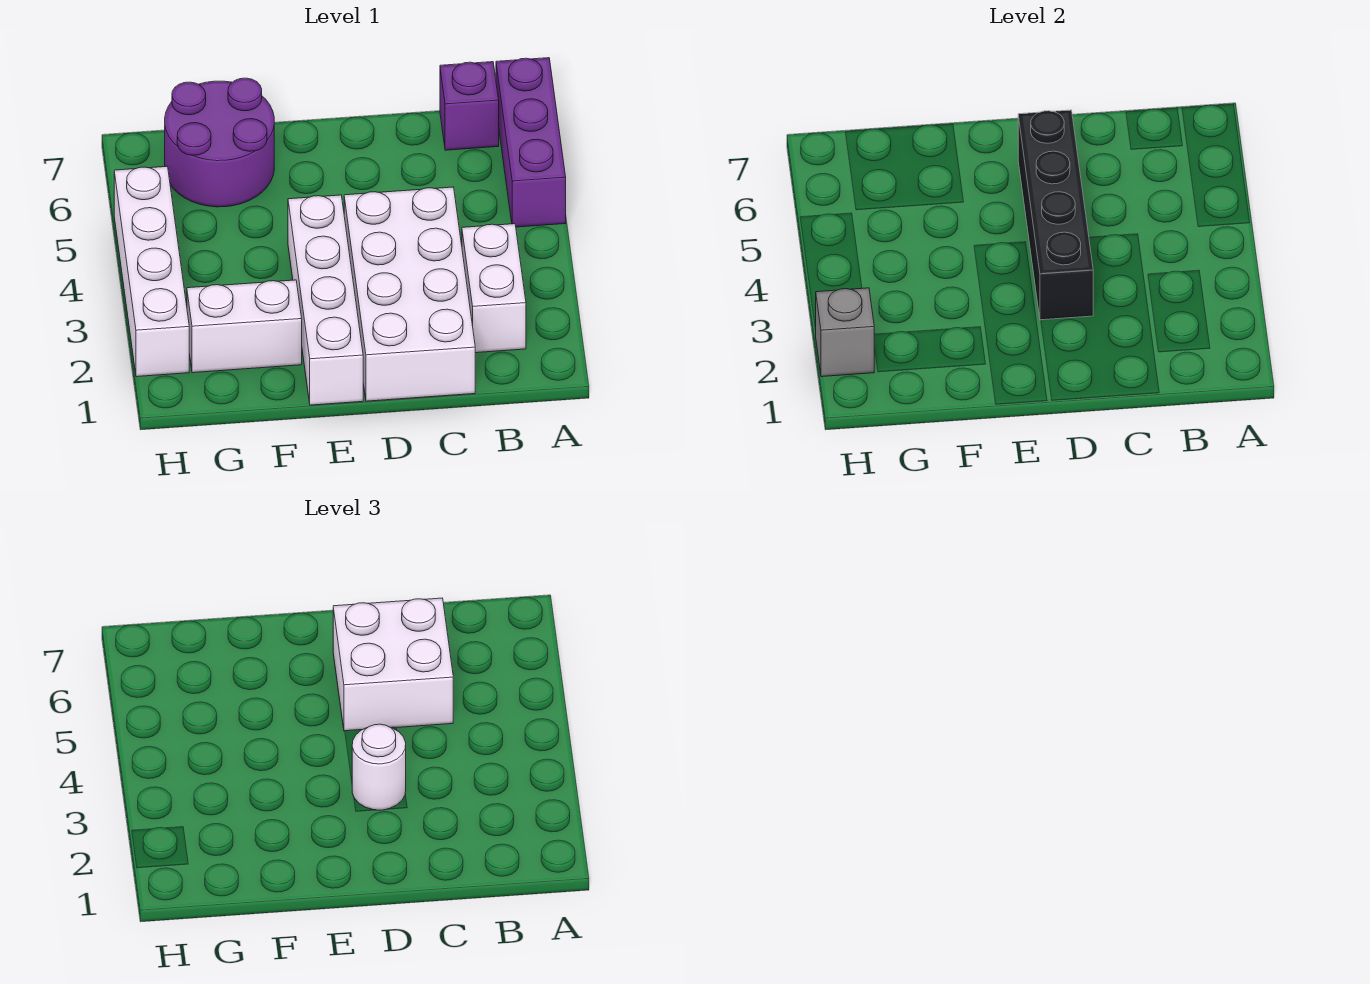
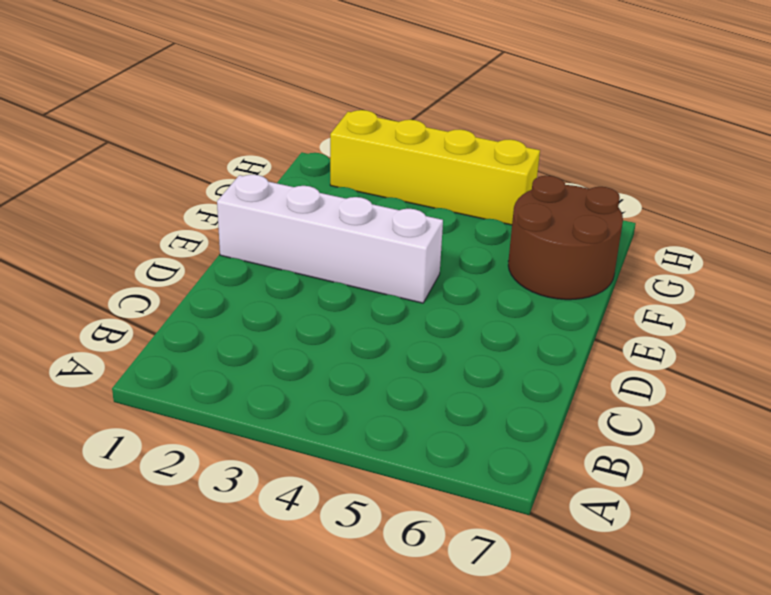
brown round brick F6:G7 level 1 -> purple round brick F6:G7 level 1
yellow brick H2:H5 level 1 -> white brick H2:H5 level 1
none -> purple brick A5:A7 level 1
none -> white brick B2:B3 level 1
none -> purple brick B7 level 1

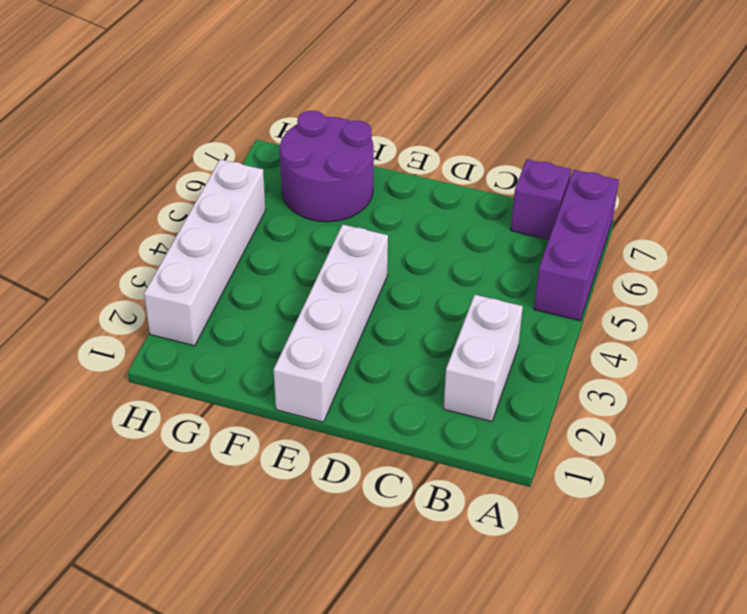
none -> white brick C1:D4 level 1
none -> white brick F2:G2 level 1
none -> black brick D3:D6 level 2

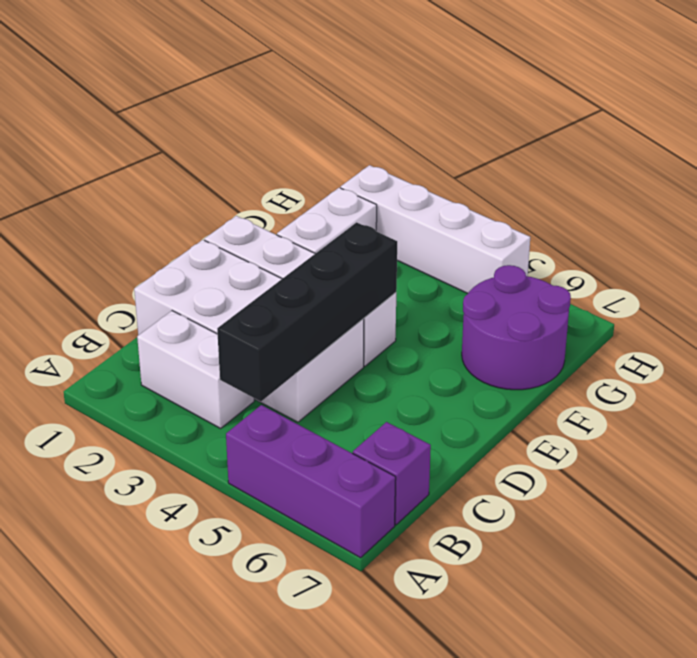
black brick B4:E4 level 2 -> black brick D3:D6 level 2
none -> grey brick H2 level 2
none -> white brick C5:D6 level 3
none -> white round brick D3 level 3

